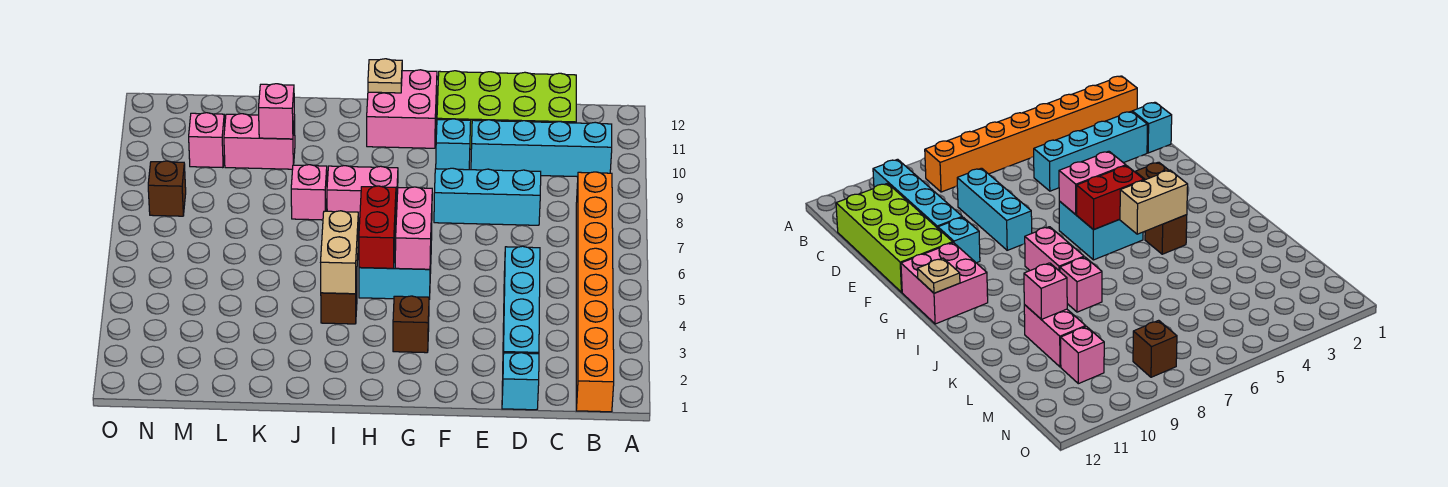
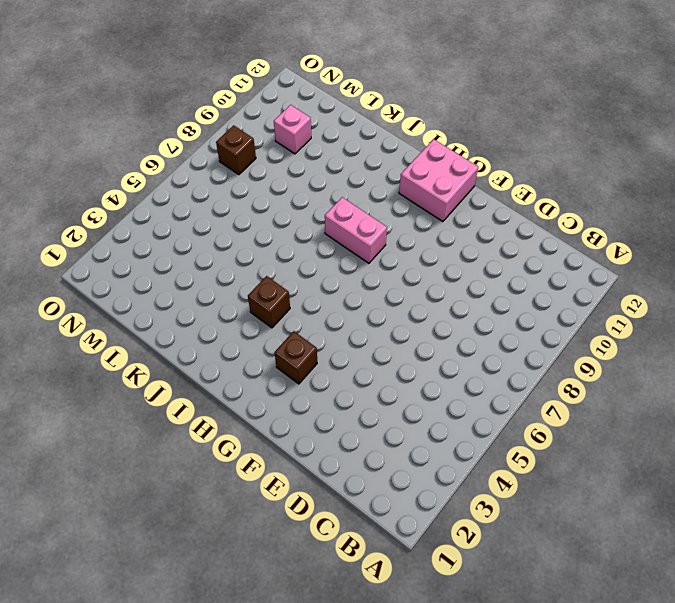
none -> orange brick B1:B8 level 1
none -> cyan brick B10:E10 level 1
none -> lime brick C11:F12 level 1

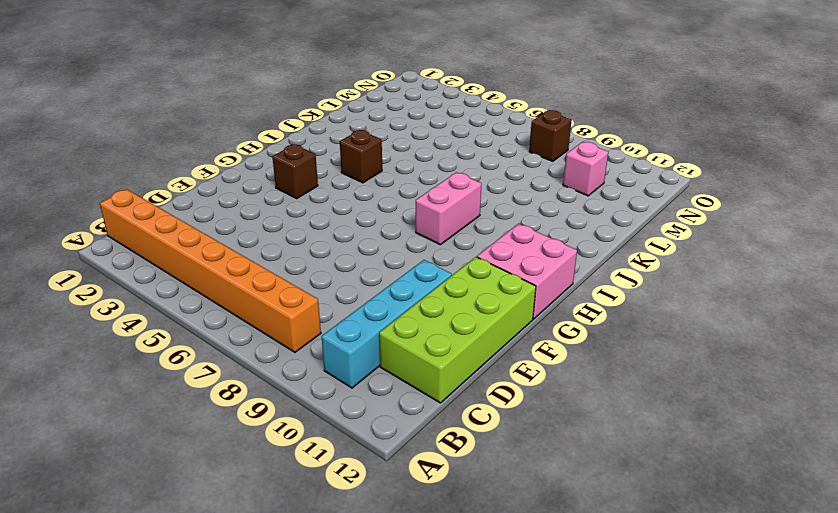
none -> cyan brick D1 level 1
none -> cyan brick D2:D5 level 1
none -> cyan brick D8:F8 level 1

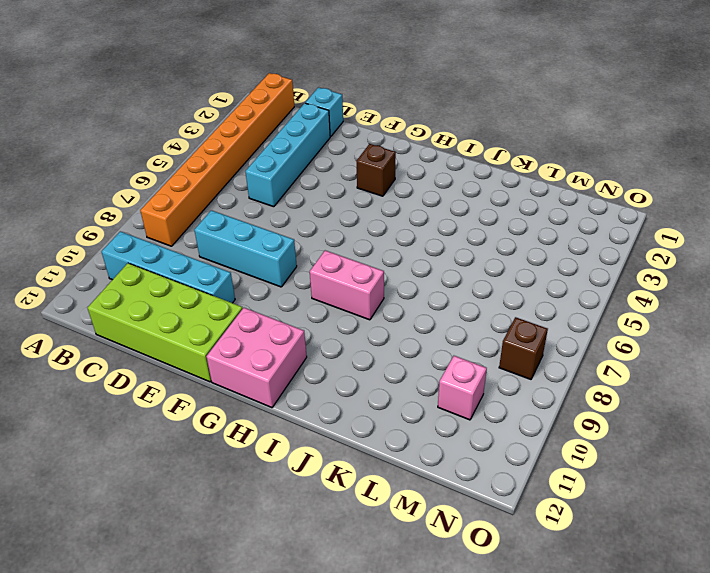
none -> cyan brick F10 level 1
none -> cyan brick G5:H6 level 1
none -> brown brick I4 level 1

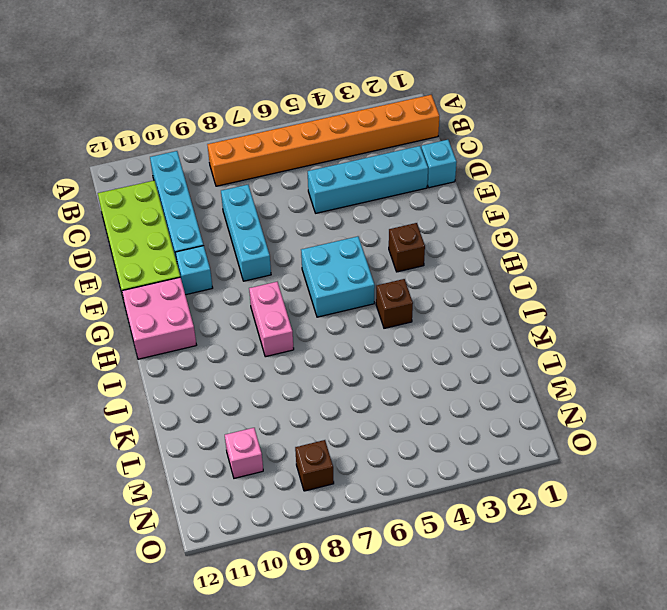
none -> pink brick J8 level 1
none -> pink brick K10:L10 level 1
none -> pink brick G5:G6 level 2

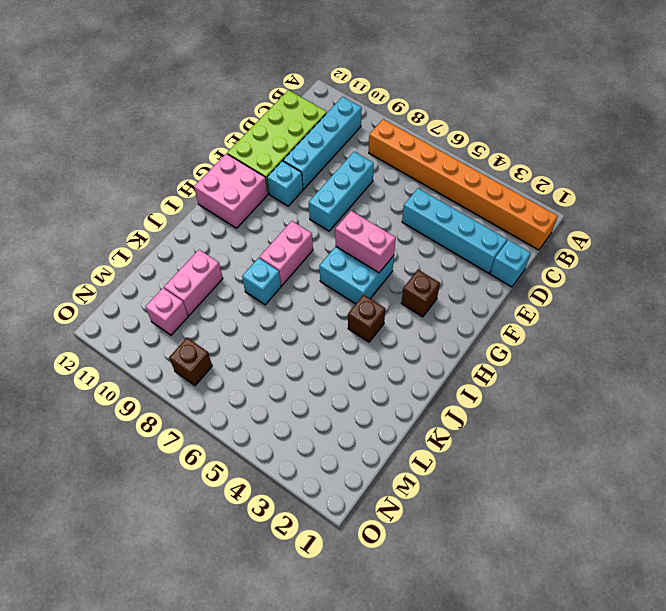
cyan brick J8 level 1 -> pink brick J8 level 1
none -> red brick H5:H6 level 2
none -> tan plate H12 level 2
none -> tan brick I4:I5 level 2

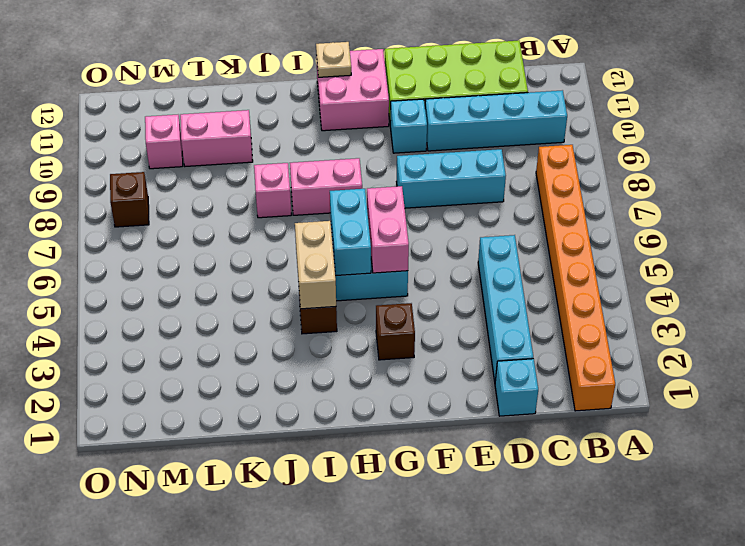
cyan brick H5:H6 level 2 -> red brick H5:H6 level 2
none -> pink brick K10 level 2

